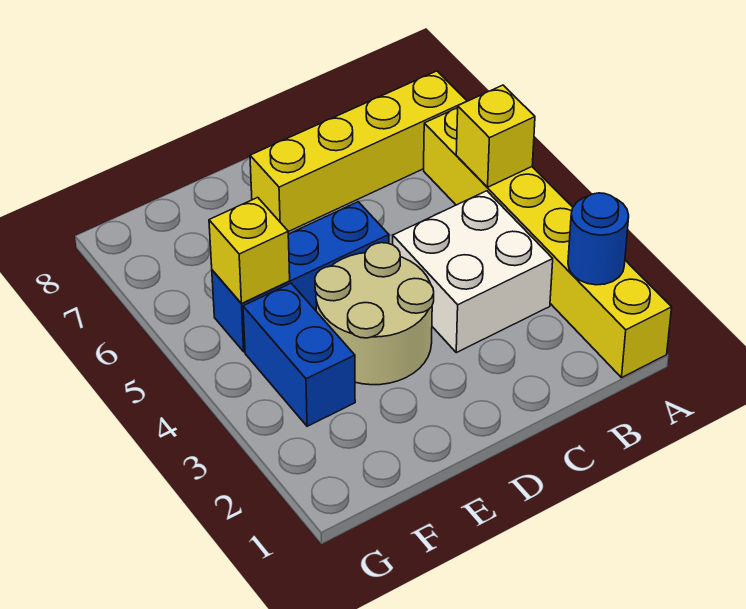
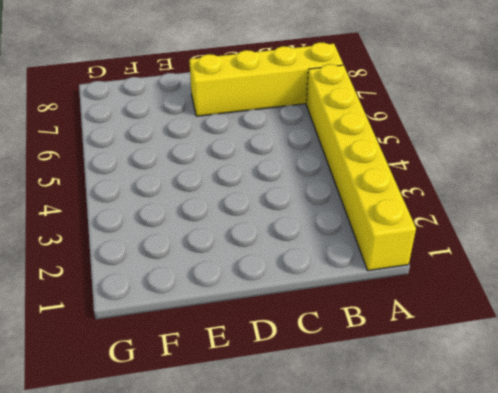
none -> white brick B3:C4 level 1
none -> tan round brick D3:E4 level 1

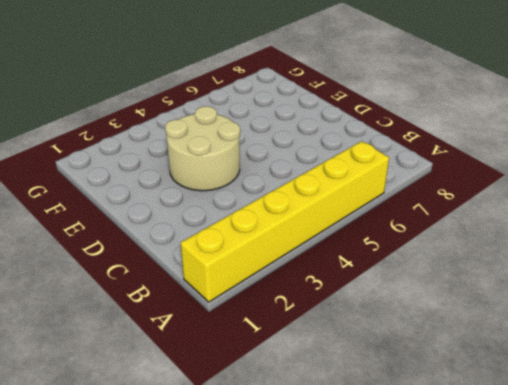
none -> yellow brick A7:D7 level 1
none -> white brick B3:C4 level 1

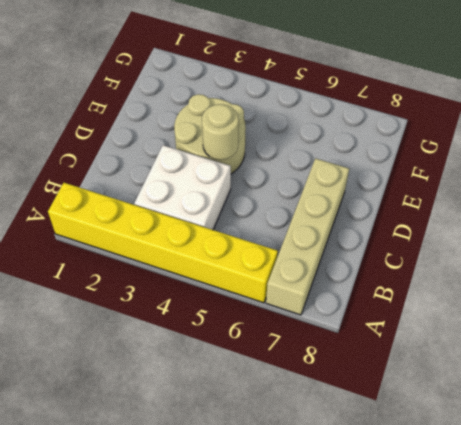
tan brick A7:D7 level 1 -> yellow brick A7:D7 level 1
tan round brick D4 level 2 -> none
none -> blue brick D5:F5 level 1
none -> blue brick F3:F4 level 1

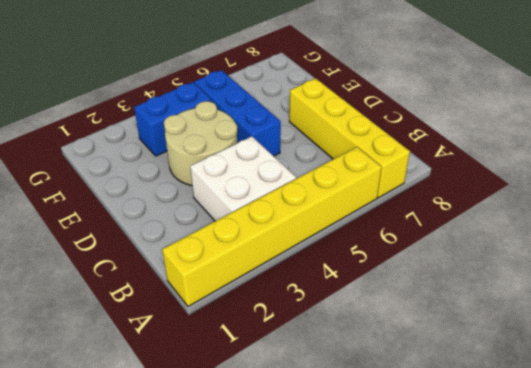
none -> blue round brick A2 level 2
none -> yellow brick A5 level 2

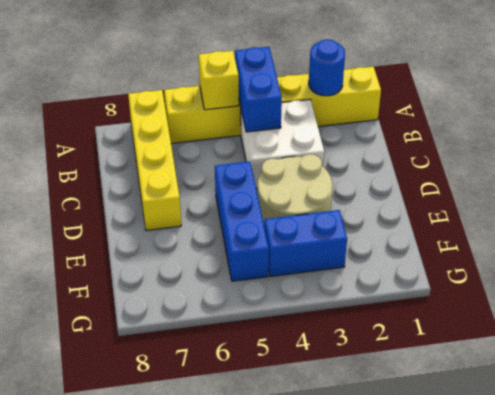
blue brick A4:B4 level 2 -> none
none -> yellow brick F5 level 2

